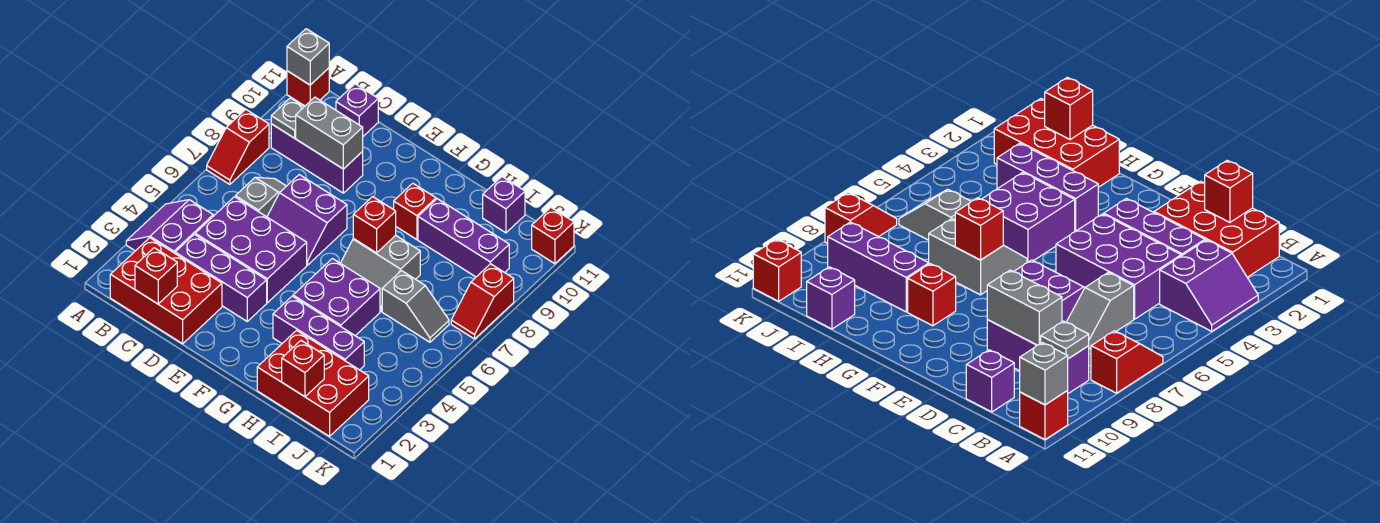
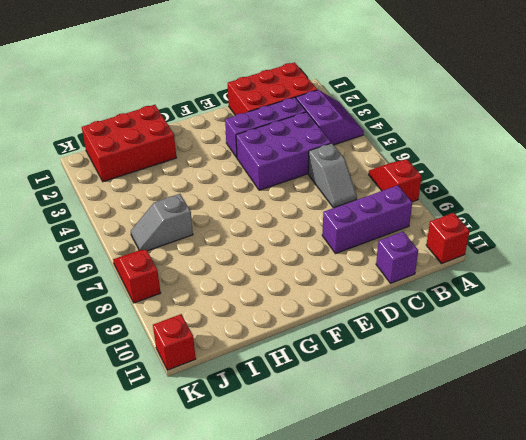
none -> purple slope D6:E7 level 1 top 7
none -> purple brick G3:I3 level 1
none -> purple brick G4:H5 level 1

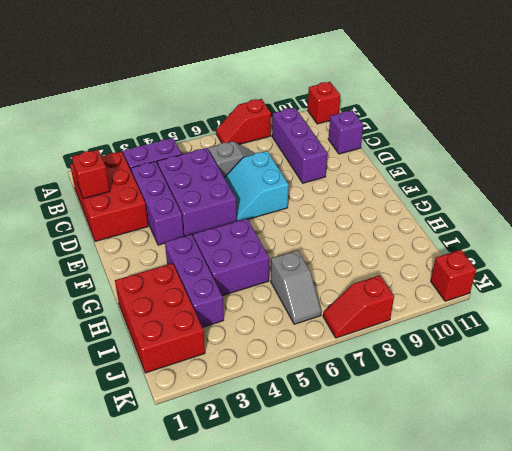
cyan slope D6:E7 level 1 top 7 -> purple slope D6:E7 level 1 top 7
none -> grey slope G6:H7 level 1 top 7
none -> red brick G9 level 1
none -> purple brick H9:J9 level 1

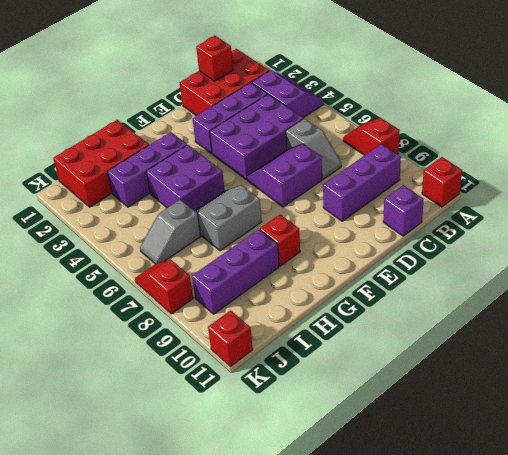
none -> purple brick I11 level 1
none -> grey brick A11 level 2
none -> grey plate B9 level 2

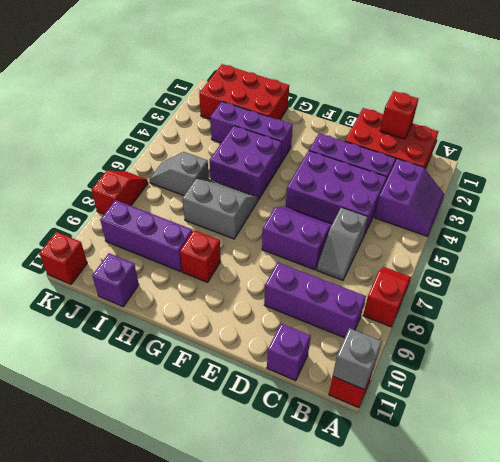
none -> grey plate B9 level 2
none -> grey brick C9:D9 level 2
none -> red brick G7 level 2

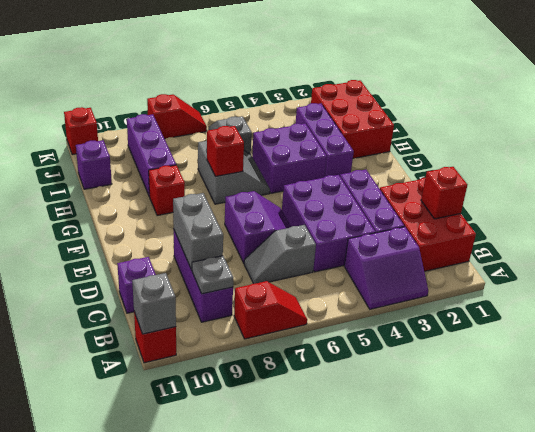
none -> red brick I1 level 2

